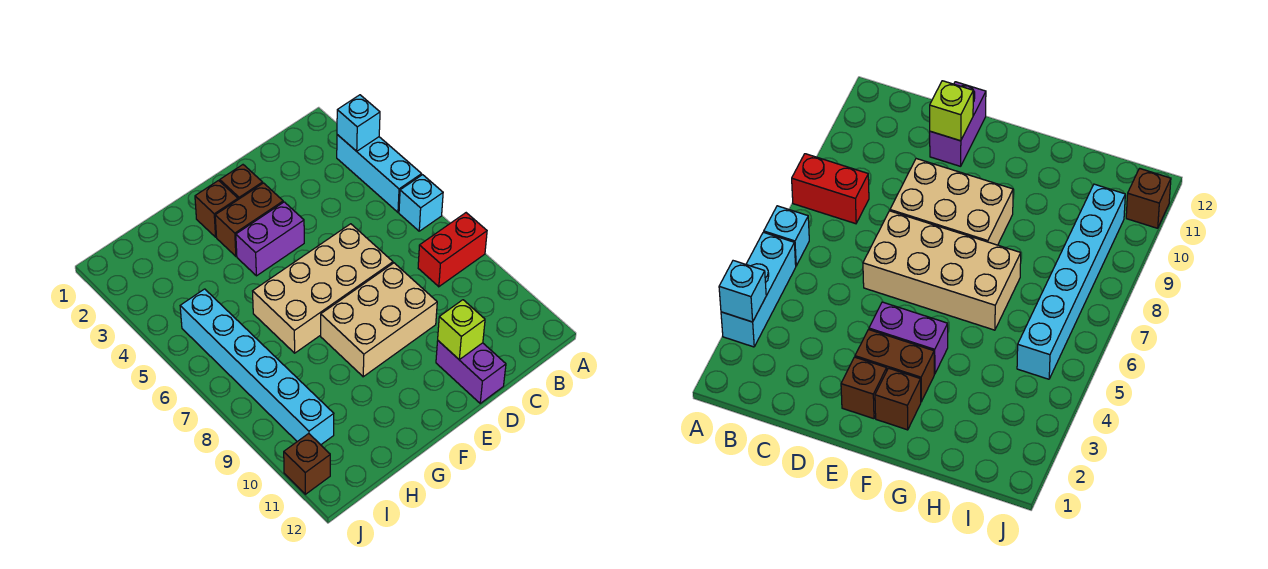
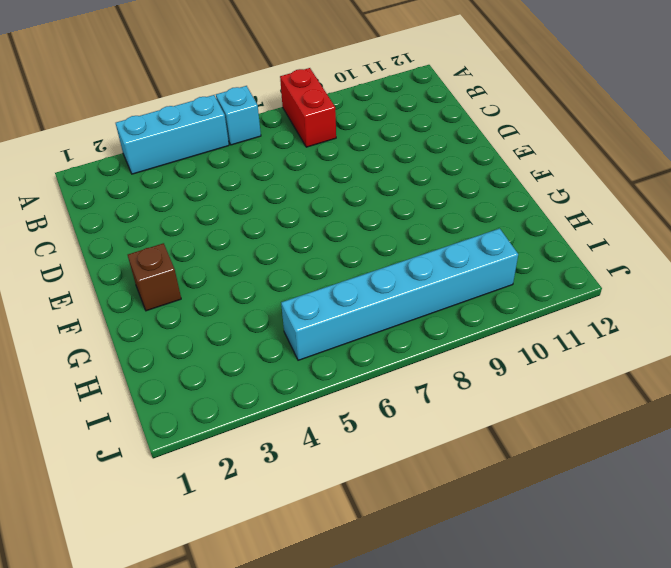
none -> tan brick D6:G7 level 1
none -> tan brick D8:F9 level 1
none -> purple brick D11:D12 level 1

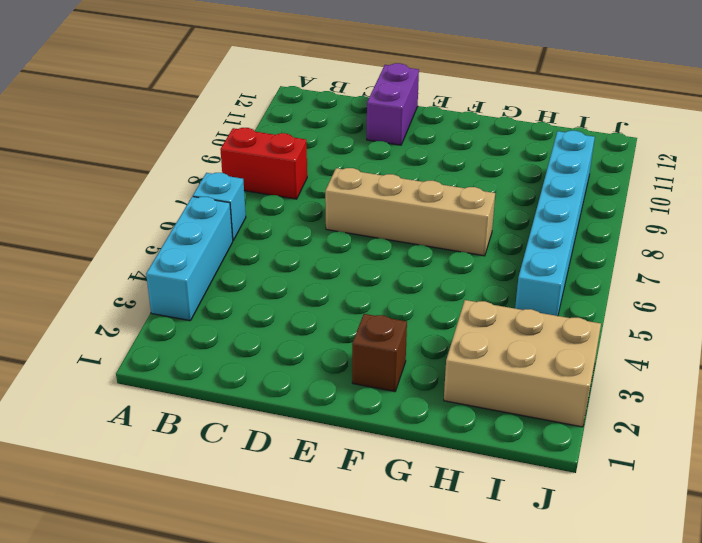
tan brick D7:G7 level 1 -> tan brick D6:G7 level 1
tan brick H2:J3 level 1 -> tan brick D8:F9 level 1
none -> brown brick E2 level 1
none -> brown brick E3:F3 level 1
none -> purple brick E4:F4 level 1

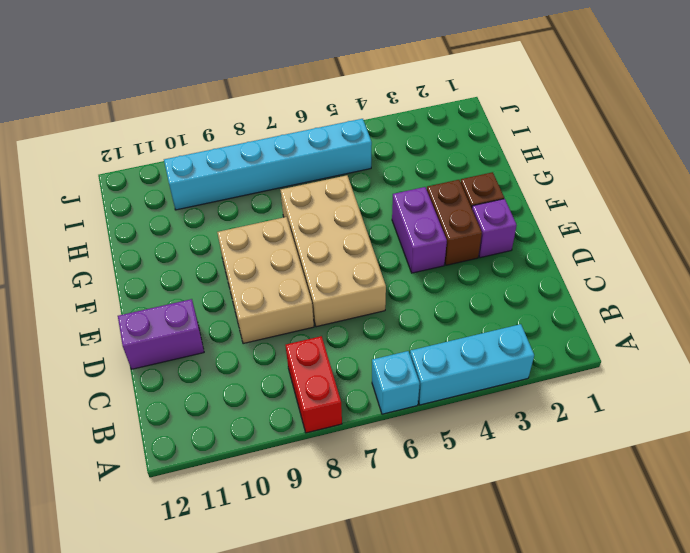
purple brick E2 level 1 -> brown brick E2 level 1
none -> brown brick J11 level 1
none -> cyan brick A3 level 2
none -> lime brick D11 level 2

